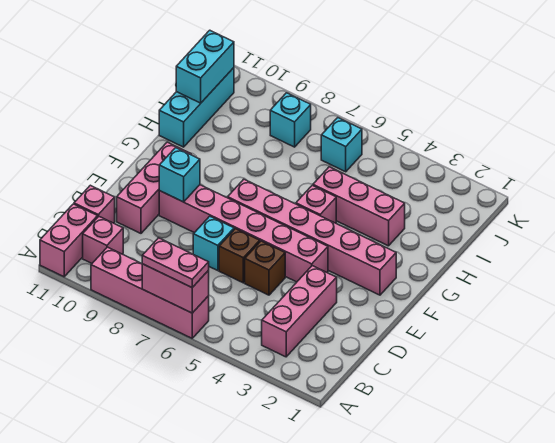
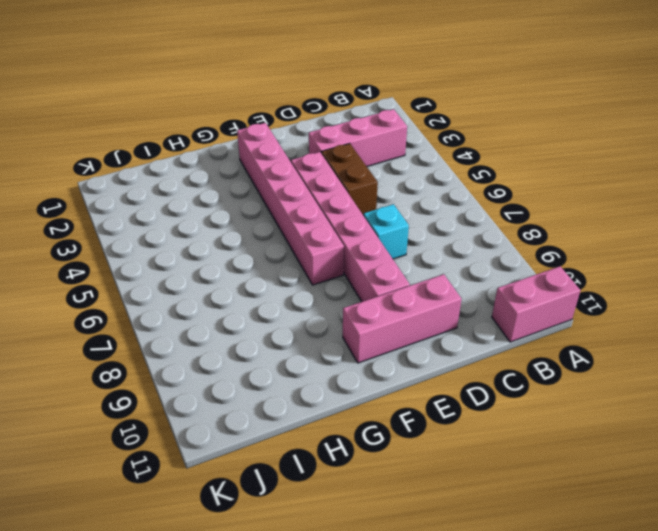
brown brick D4:D5 level 1 -> brown brick D5 level 1
none -> pink brick A6:A9 level 1
none -> pink brick B10 level 1
none -> pink brick C11 level 1

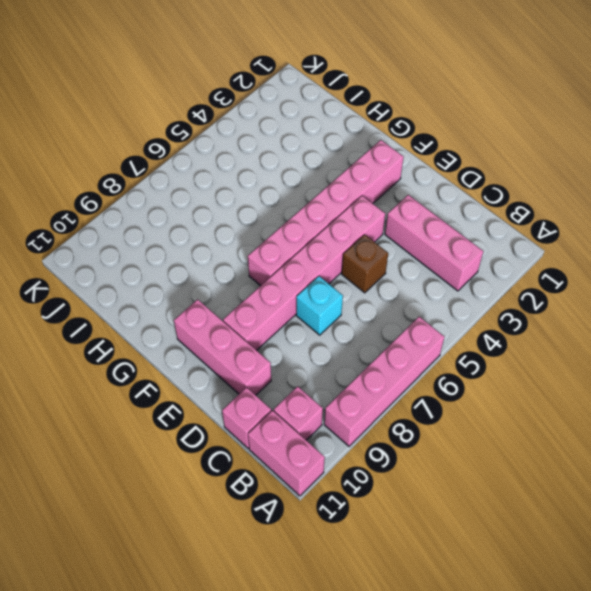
none -> brown brick D6 level 1
none -> pink brick G5 level 1
none -> pink brick H3:H5 level 1

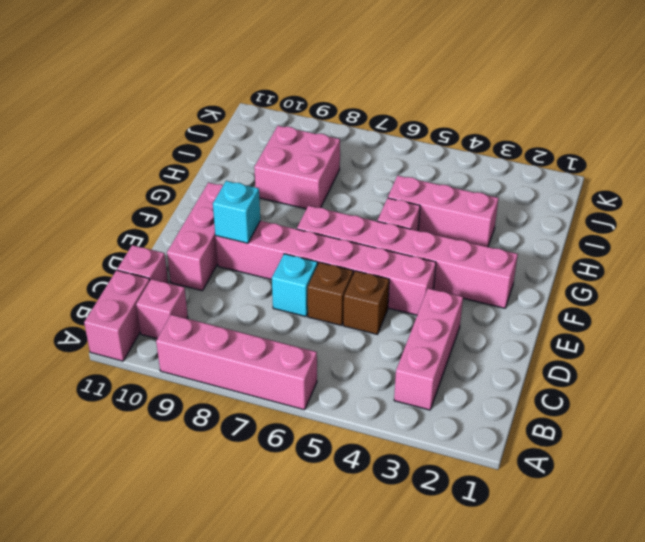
pink brick H8:I9 level 1 -> none
none -> cyan brick H11:J11 level 1
none -> cyan brick J6 level 1
none -> cyan brick J8 level 1

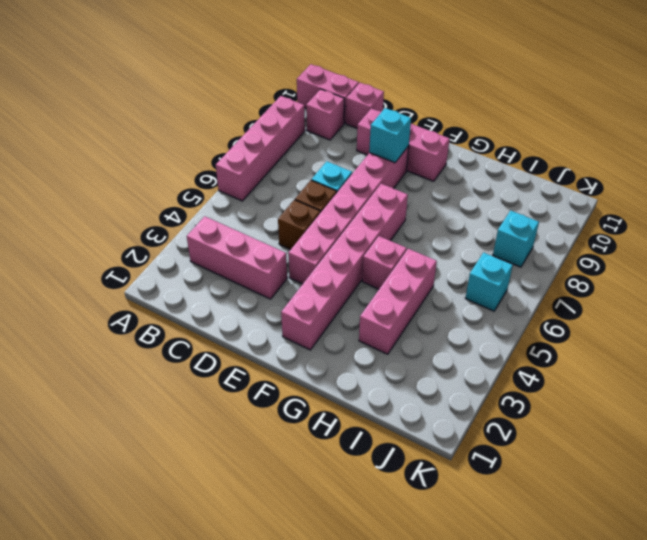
none -> cyan brick H11:J11 level 1
none -> pink brick A6:A7 level 2
none -> cyan brick I11:J11 level 2

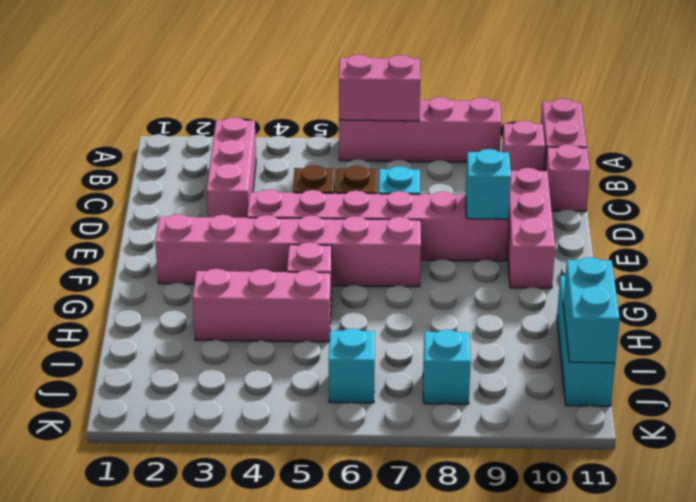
none -> pink plate A6:A7 level 3

